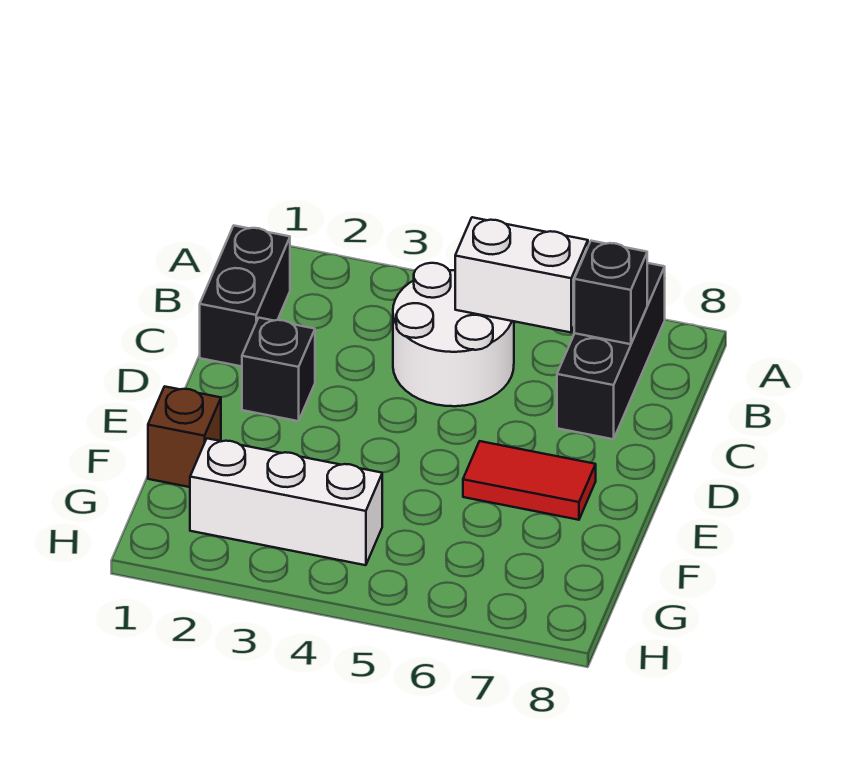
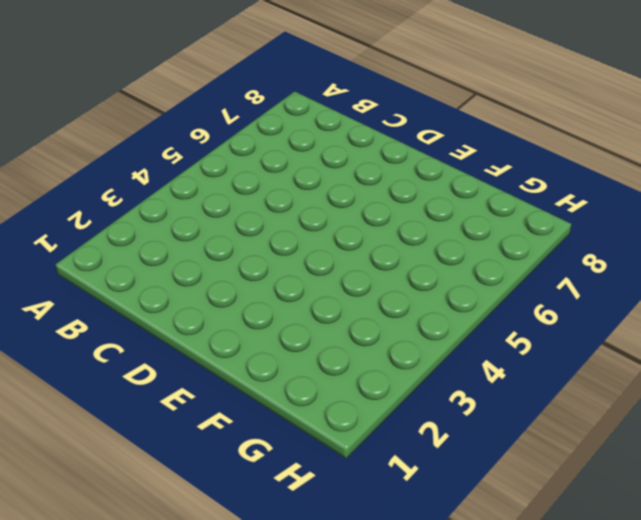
none -> black brick A7:C7 level 1
none -> black brick B1:C1 level 1

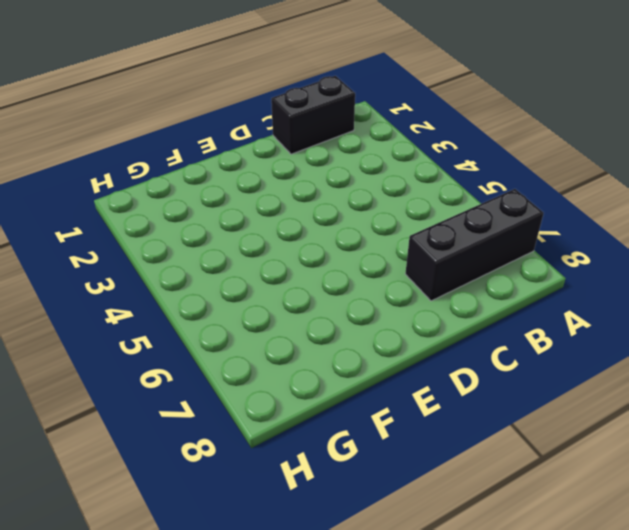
none -> white round brick B4:C5 level 1
none -> black brick D2 level 1

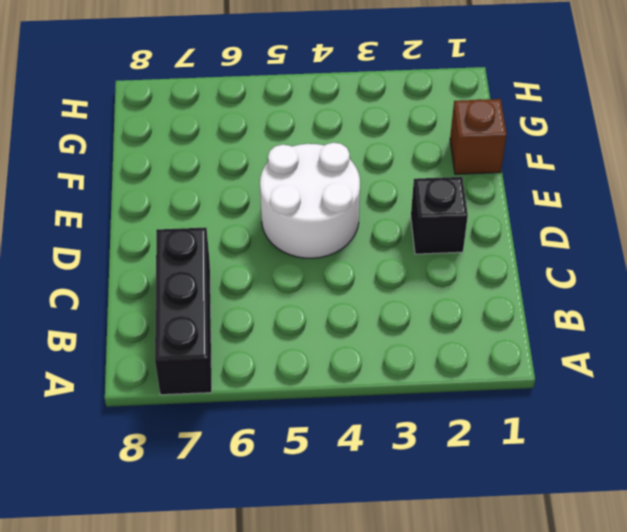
white round brick D4:E5 level 1 -> white round brick B4:C5 level 1
none -> black brick B1:C1 level 1
none -> red tile E6:E7 level 1

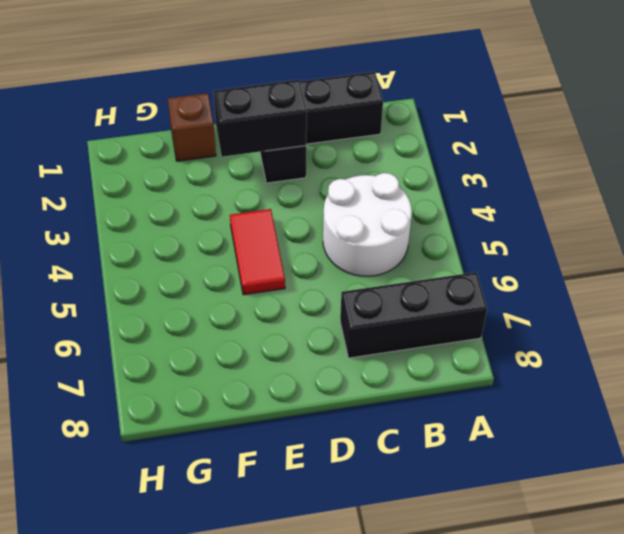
black brick D2:E2 level 2 -> none
red tile E4:E5 level 1 -> red tile E6:E7 level 1
none -> white brick G2:G4 level 1
none -> white brick B5:B6 level 2

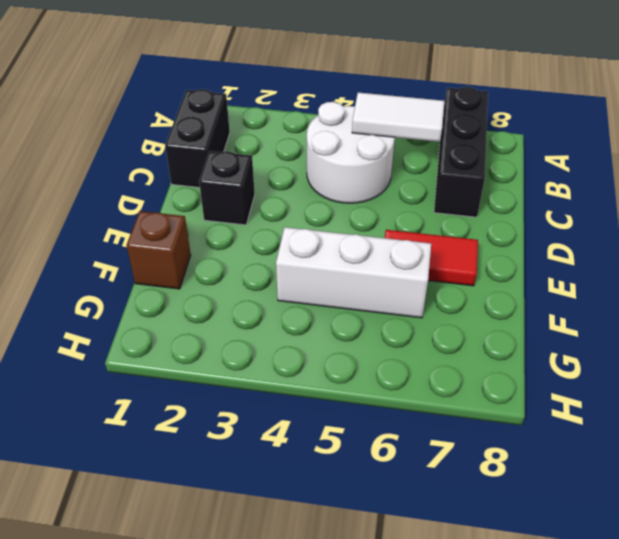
white tile B5:B6 level 2 -> white brick B5:B6 level 2
white brick F4:F6 level 1 -> white brick G2:G4 level 1
none -> black brick B7 level 2

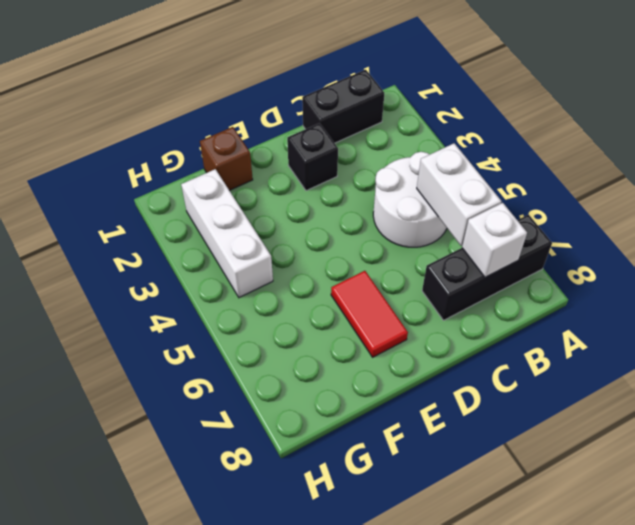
white brick B7 level 2 -> black brick B7 level 2

